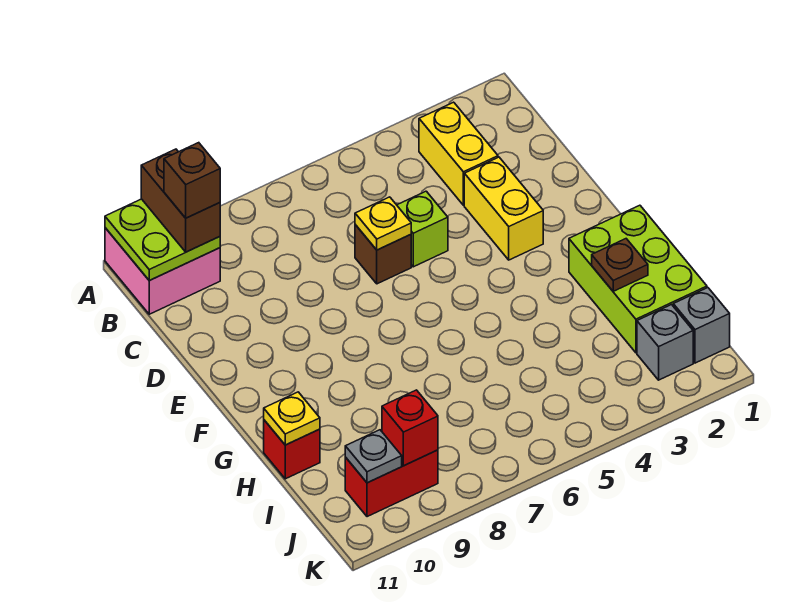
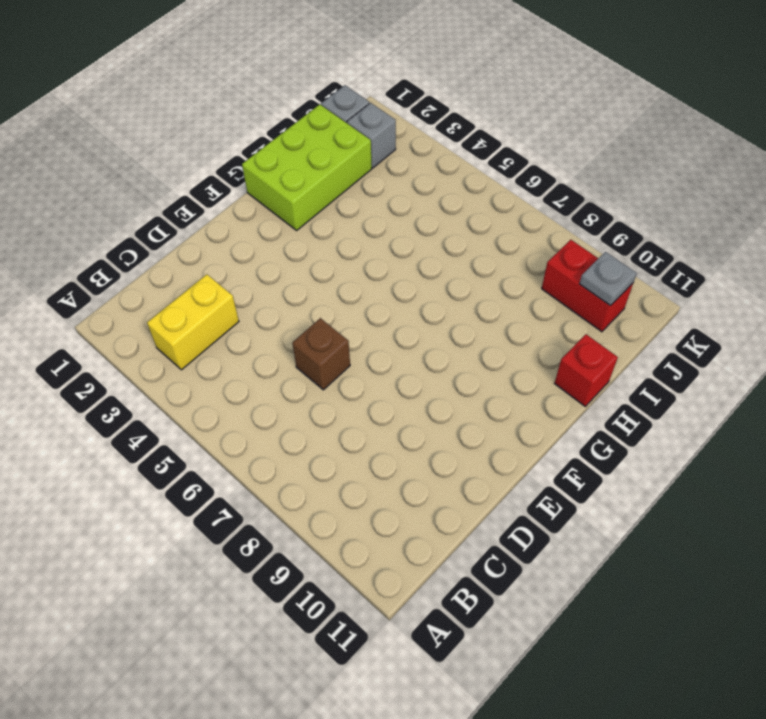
none -> pink brick A10:B11 level 1
none -> yellow brick D3:E3 level 1
none -> lime brick D5 level 1

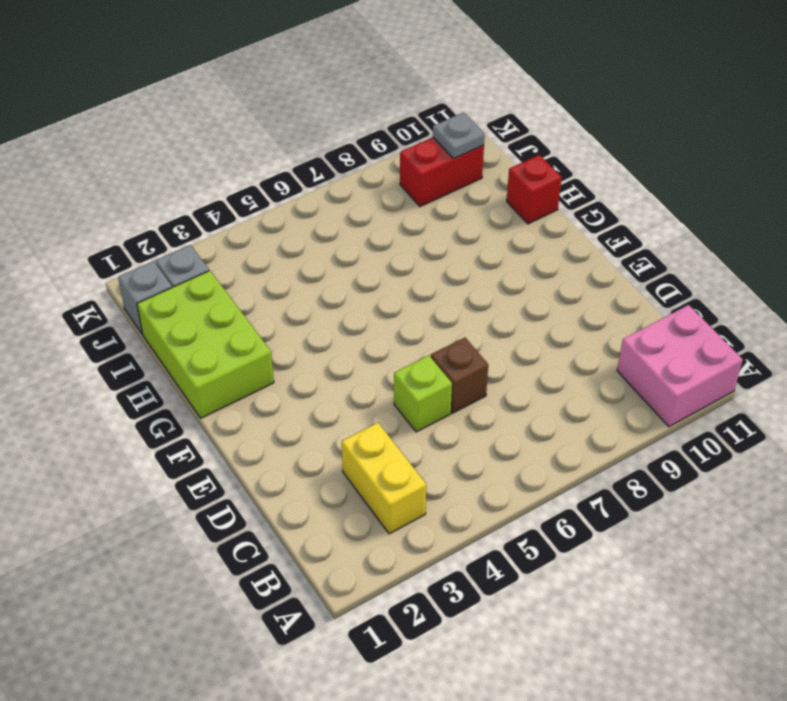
none -> yellow brick D3:E3 level 1
none -> lime plate A10:B11 level 2
none -> yellow plate D6 level 2

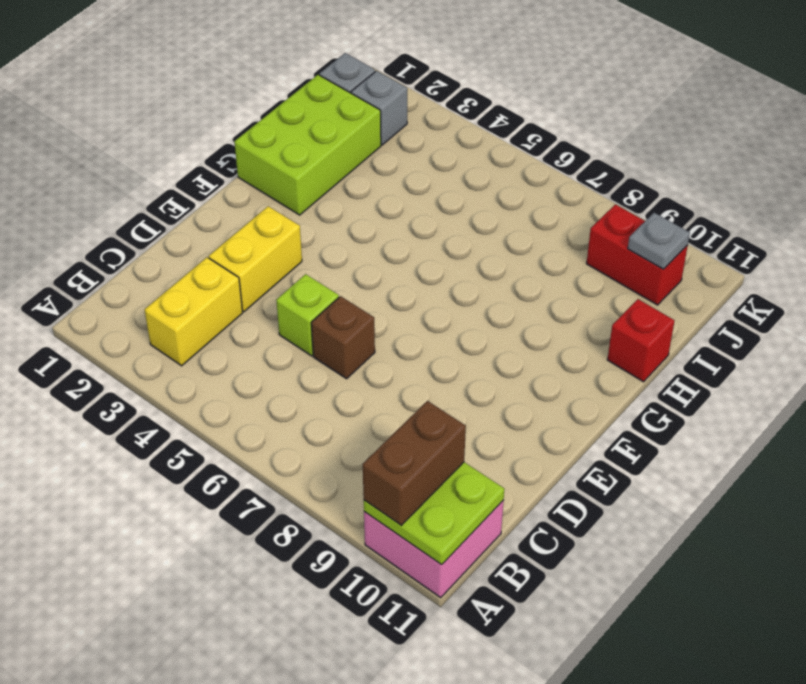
none -> yellow plate D6 level 2
none -> brown plate H2 level 2
none -> yellow plate H11 level 2

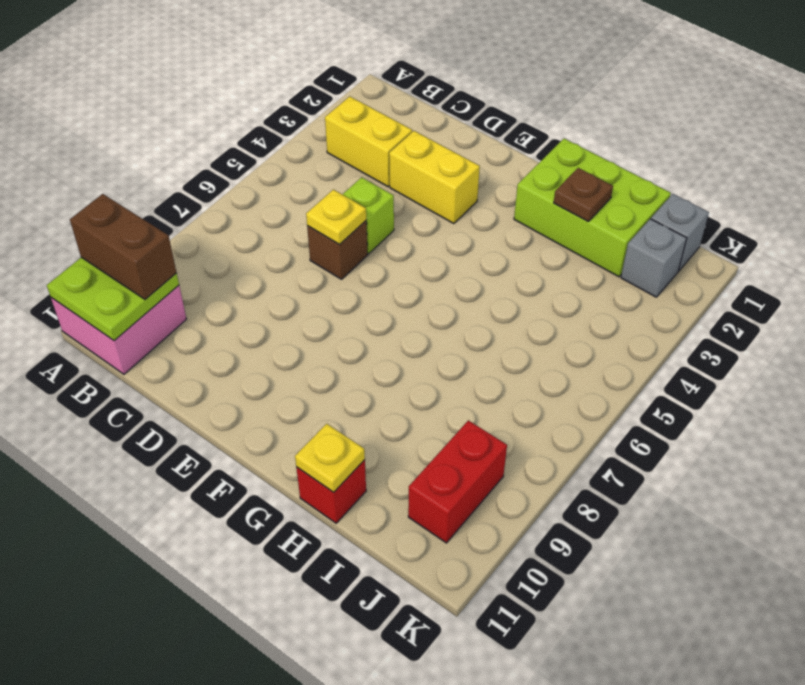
none -> red brick J9 level 2
none -> grey plate J10 level 2
none -> brown brick B10 level 4

